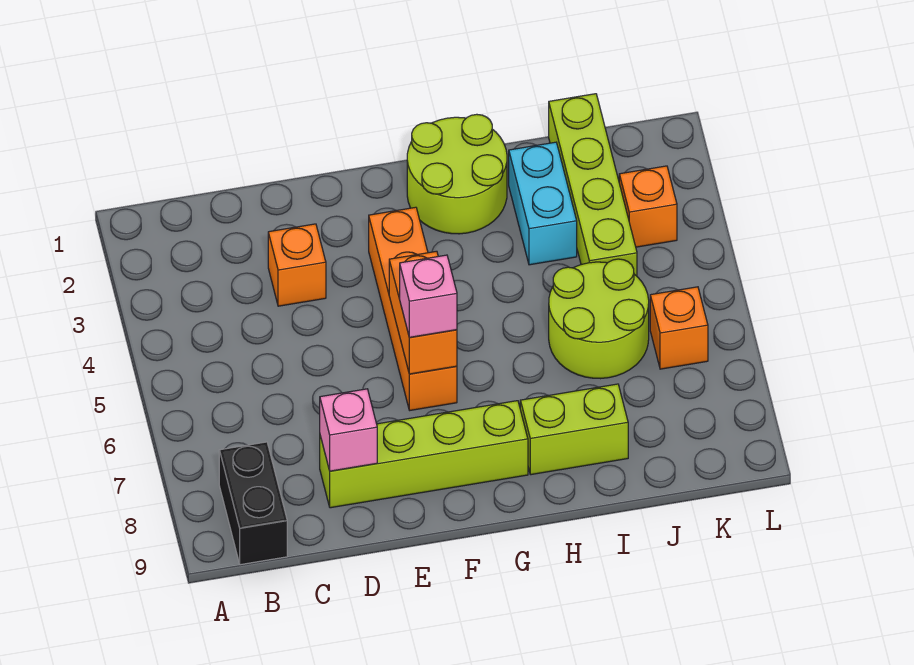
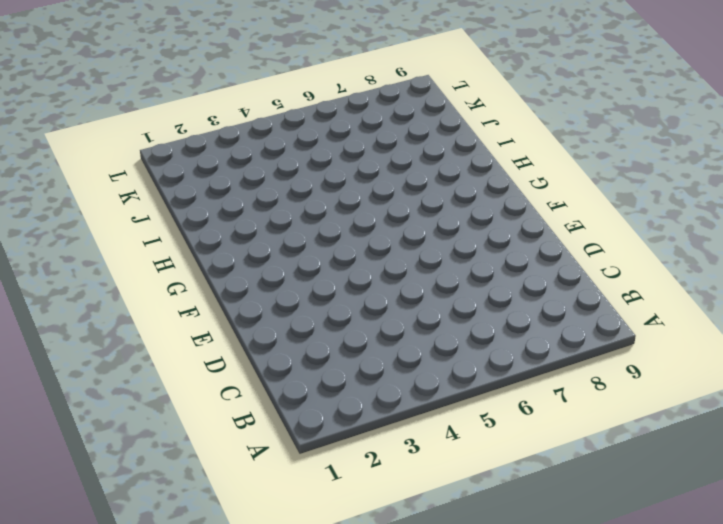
none -> black brick B8:B9 level 1
none -> orange brick D3 level 1
none -> lime brick D8:G8 level 1

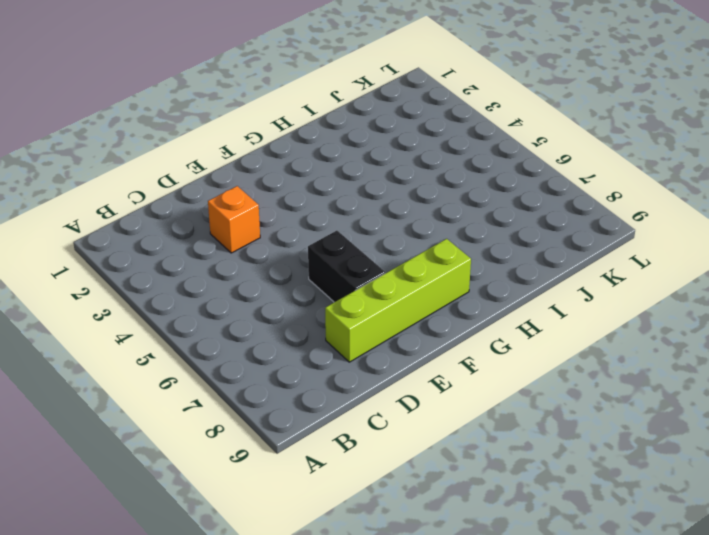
black brick E6:E7 level 1 -> black brick B8:B9 level 1
none -> orange brick F3:F6 level 1
none -> lime round brick G1:H2 level 1
none -> lime brick H8:I8 level 1

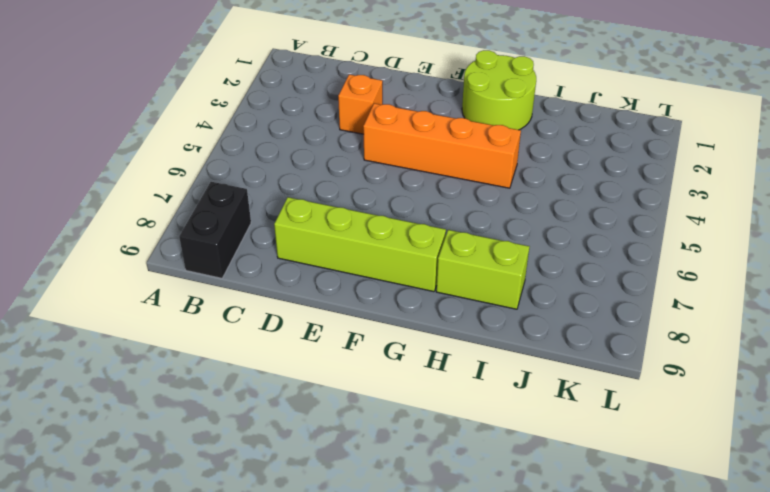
orange brick E4:H4 level 1 -> orange brick F3:F6 level 1
none -> cyan brick I2:I3 level 1
none -> lime round brick I5:J6 level 1
none -> lime brick J1:J4 level 1

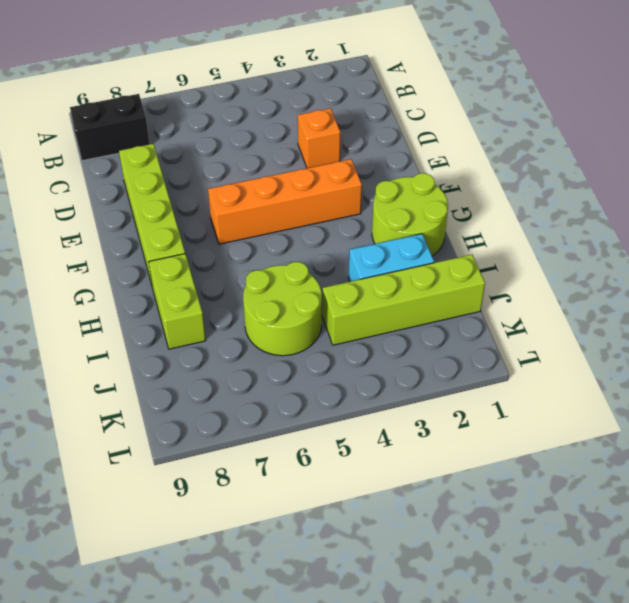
none -> orange brick K3 level 1
none -> orange brick K6 level 1
none -> pink brick D8 level 2

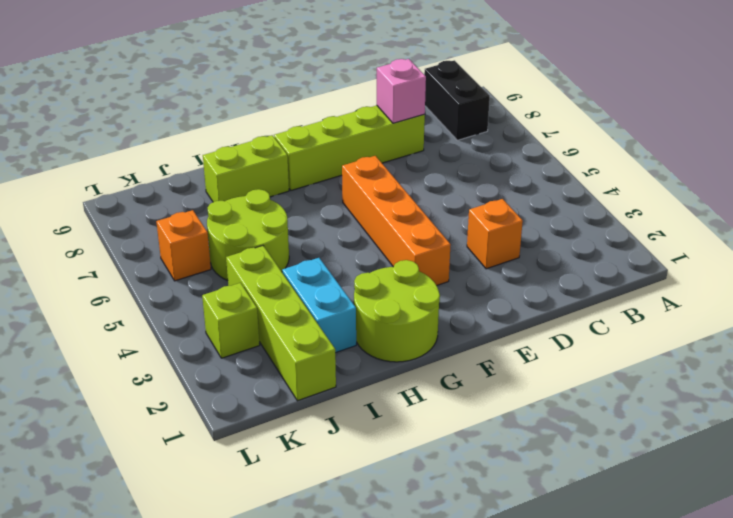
lime brick K3 level 1 -> orange brick K3 level 1
none -> orange brick F5:F6 level 2
none -> pink brick F6 level 3

